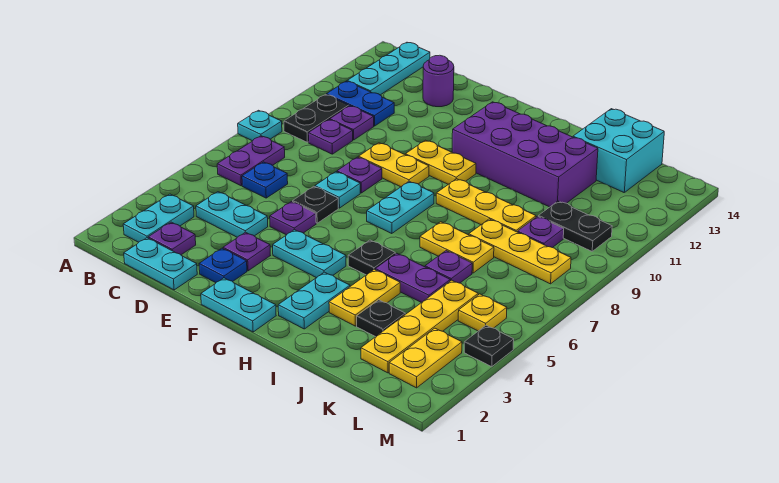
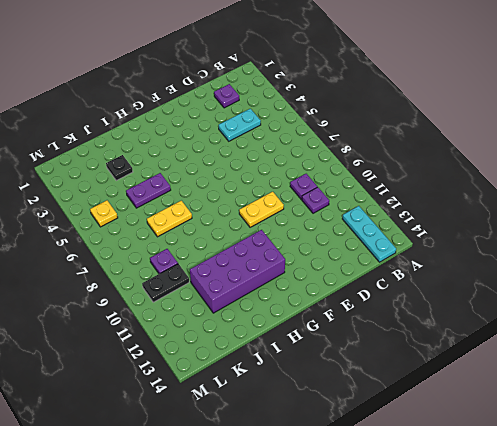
none -> cyan plate A8 level 1
none -> cyan plate B2:B3 level 1
none -> purple plate B6:B7 level 1
none -> black plate B9:B10 level 1

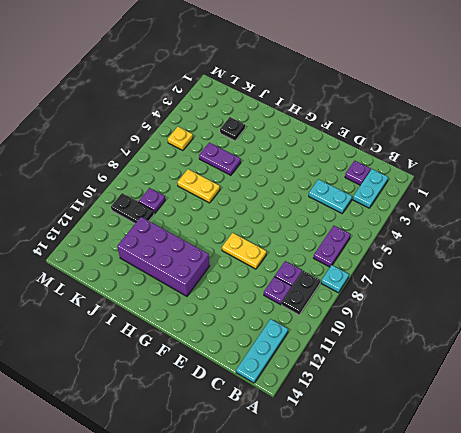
none -> blue plate B11:C11 level 1
none -> cyan plate C1:D1 level 1
none -> blue plate C6 level 1
none -> purple round brick D13 level 1

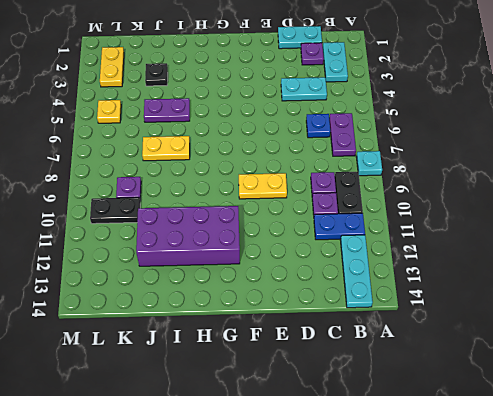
none -> purple round brick D13 level 1
none -> blue plate E2 level 1
none -> purple plate E3 level 1
none -> purple plate E5 level 1

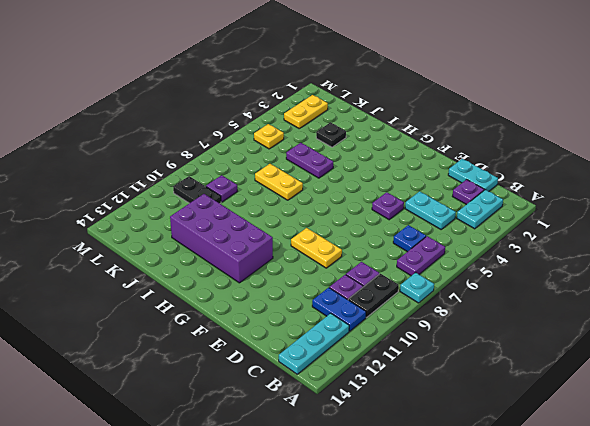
none -> purple round brick D13 level 1
none -> blue plate E2 level 1
none -> purple plate E3 level 1
none -> black plate E6 level 1

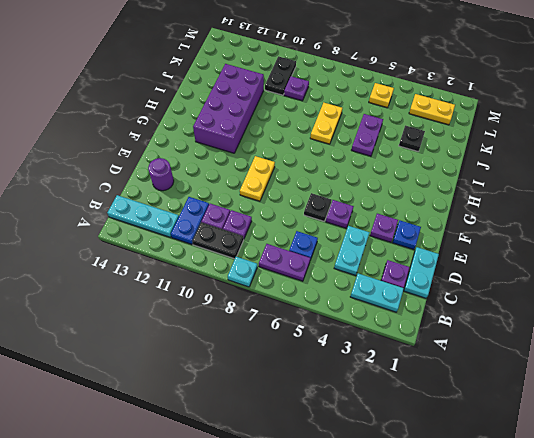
none -> cyan plate E7 level 1
none -> purple plate E8 level 1
none -> cyan plate F1:G1 level 1
none -> cyan plate F4:G4 level 1

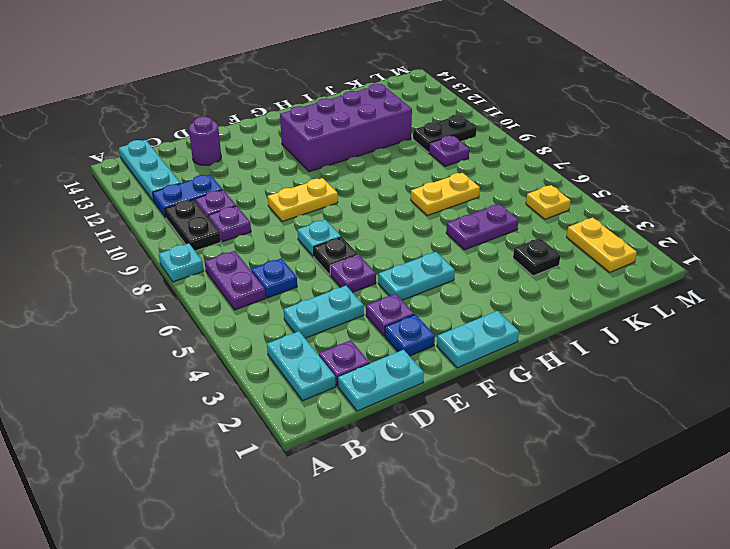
none -> purple plate E8 level 1
none -> yellow plate F10:G10 level 1
none -> cyan plate G7:G8 level 1
none -> cyan plate H2:H3 level 1

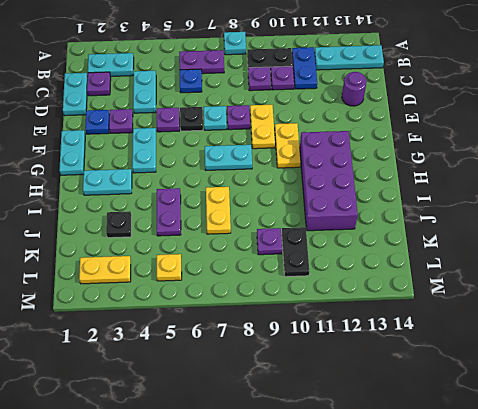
none -> black plate H5 level 1
none -> yellow plate H9:J9 level 1
none -> yellow plate I3:I4 level 1
none -> purple plate J6 level 1

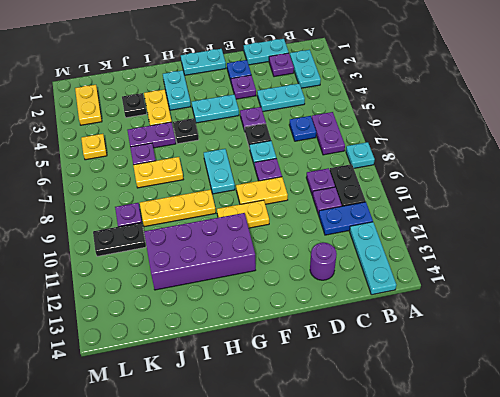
none -> yellow plate J8:L8 level 1
none -> cyan brick J13:K14 level 1
none -> yellow plate K2:K5 level 1
none -> black plate M4 level 1

